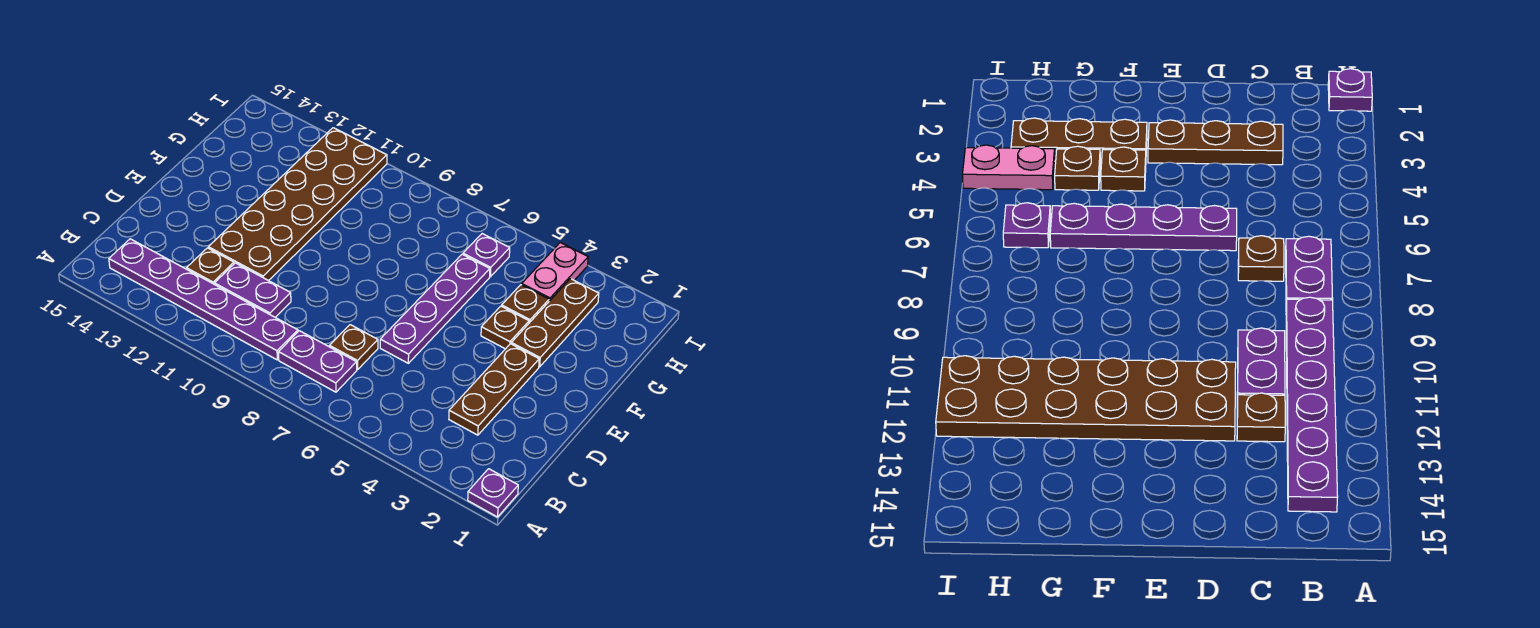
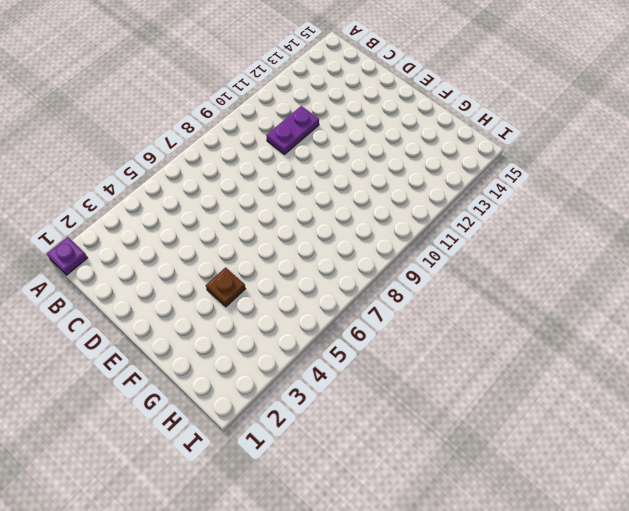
none -> purple plate B7:B8 level 1
none -> purple plate B9:B14 level 1
none -> brown plate C3:E3 level 1

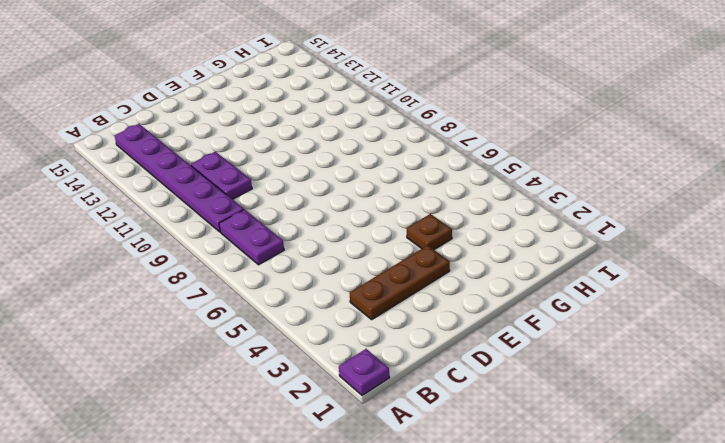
none -> brown plate C7 level 1
none -> brown plate C12 level 1
none -> purple plate D6:G6 level 1

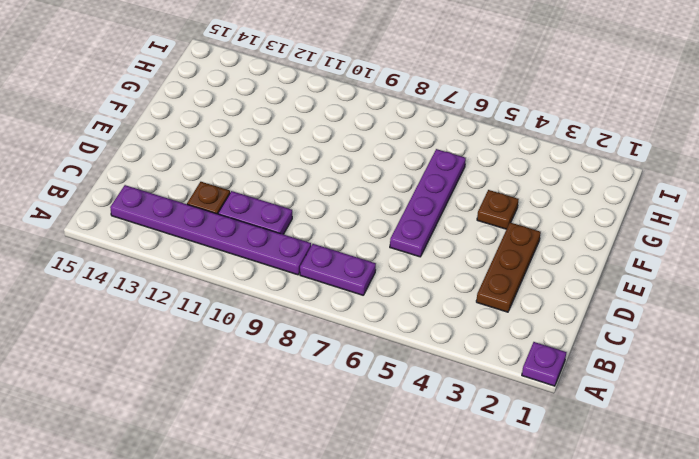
none -> brown plate C7 level 1
none -> brown plate D11:I12 level 1
none -> brown plate F3:H3 level 1

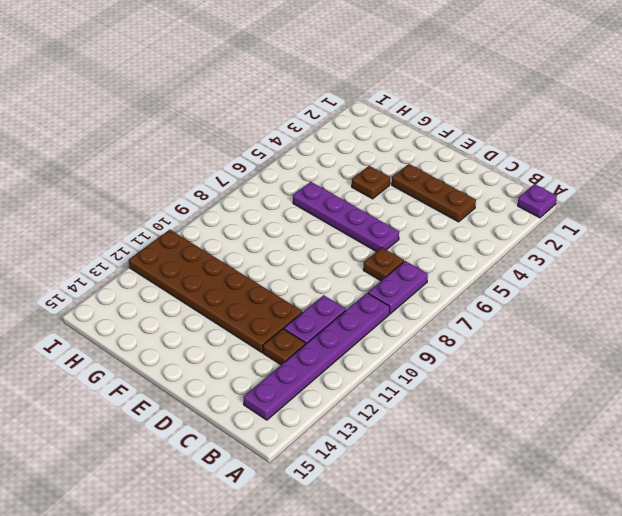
none -> brown plate F3:H3 level 1
none -> brown plate G4 level 1
none -> pink plate H4:I4 level 1

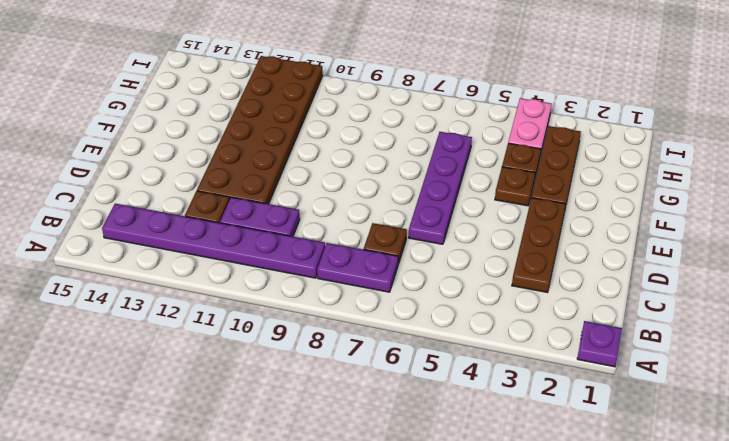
none -> purple plate H6 level 1

